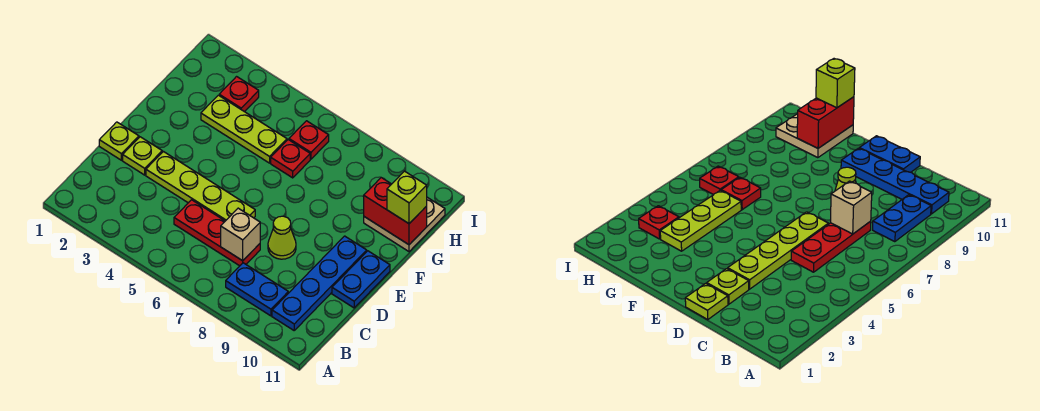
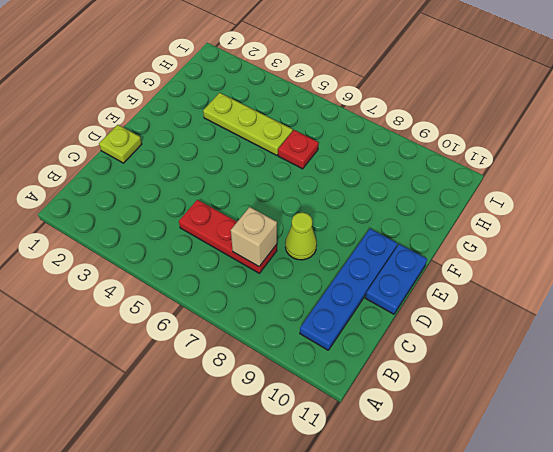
none -> blue plate B8:B9 level 1
none -> lime plate D2 level 1
none -> lime plate D3:D6 level 1

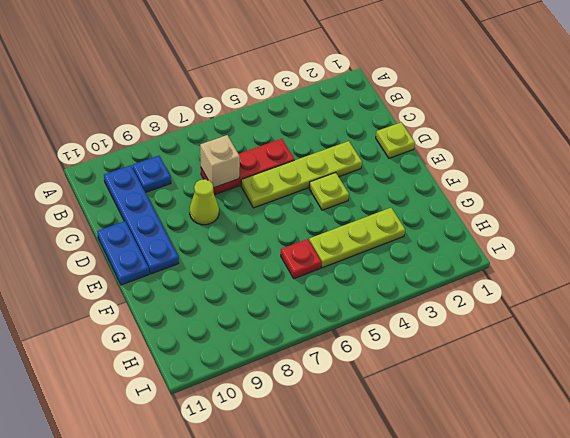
blue plate B9 level 1 -> blue plate B8:B9 level 1
lime plate E4 level 1 -> lime plate D2 level 1
none -> tan plate G10:H11 level 1
none -> red plate H3 level 1
none -> red plate H6 level 1

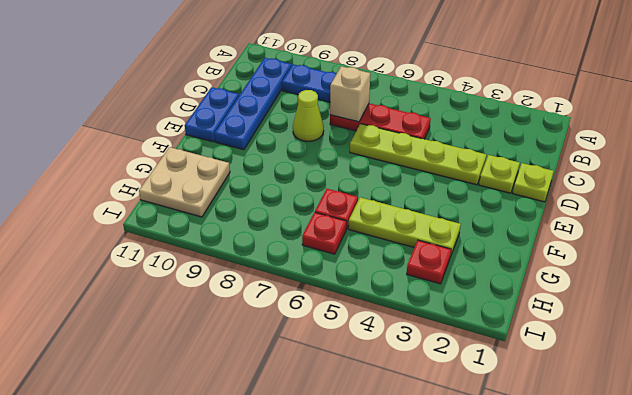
none -> red brick G10:G11 level 2
none -> lime brick G11 level 3

